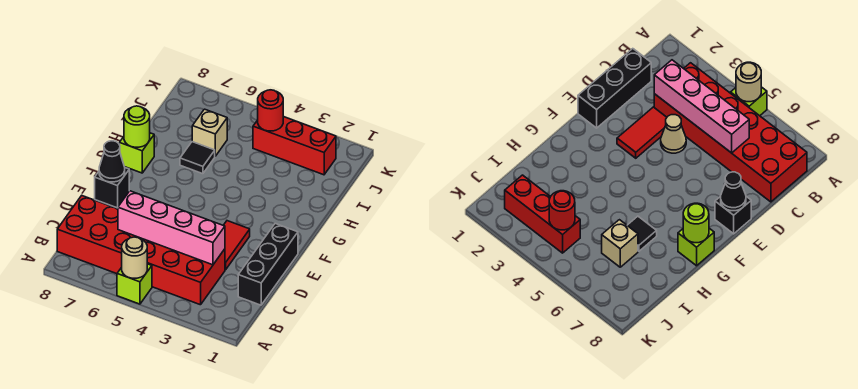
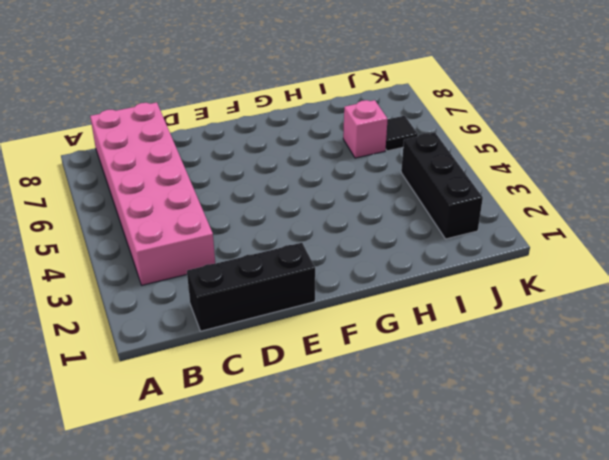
pink brick B3:C8 level 1 -> red brick B3:C8 level 1
pink brick I6 level 1 -> tan brick I6 level 1
black brick J2:J4 level 1 -> red brick J2:J4 level 1
black tile J6 level 1 -> black tile H6 level 1
none -> lime brick A5 level 1
none -> red tile D3:E3 level 1
none -> tan cone D4 level 1

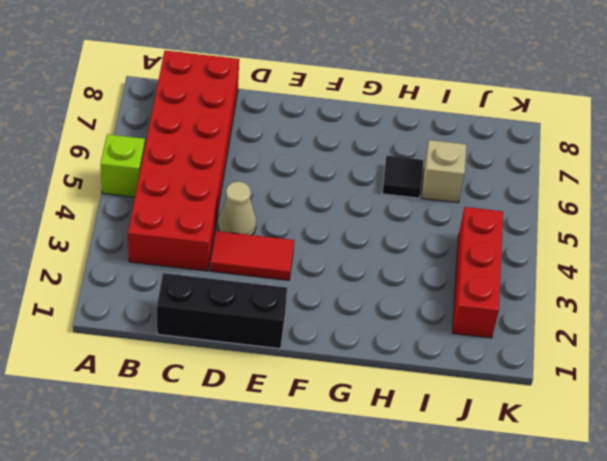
none -> black brick E8 level 1
none -> lime brick G8 level 1
none -> tan round brick A5 level 2

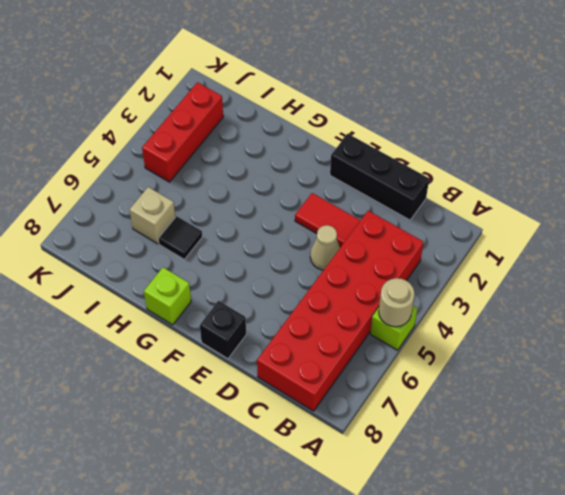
none -> pink brick C3:C6 level 2
none -> black cone E8 level 2
none -> lime round brick G8 level 2

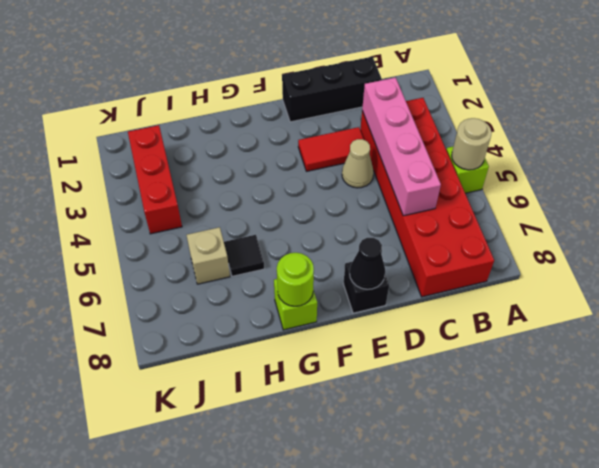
none -> red round brick J4 level 2

